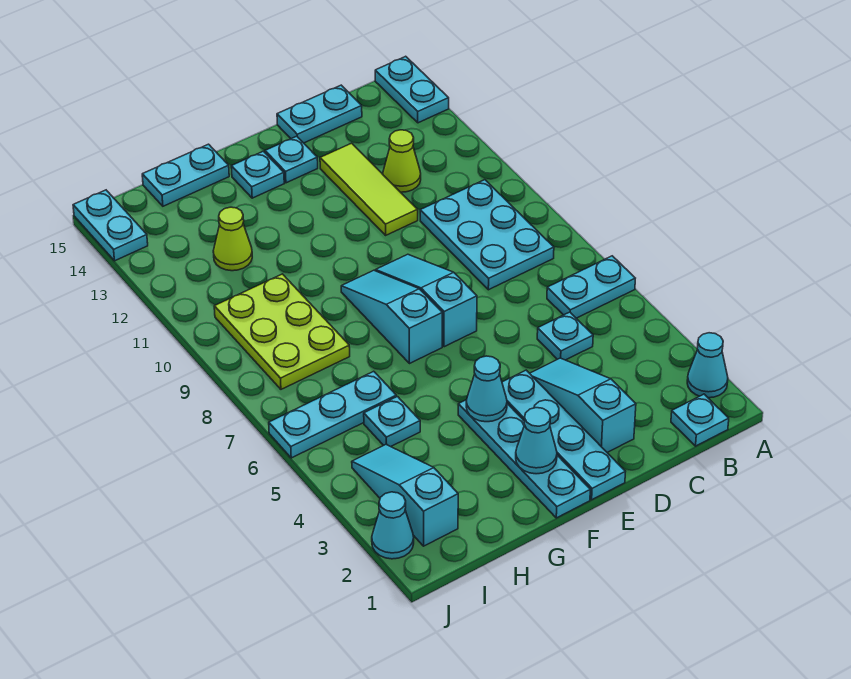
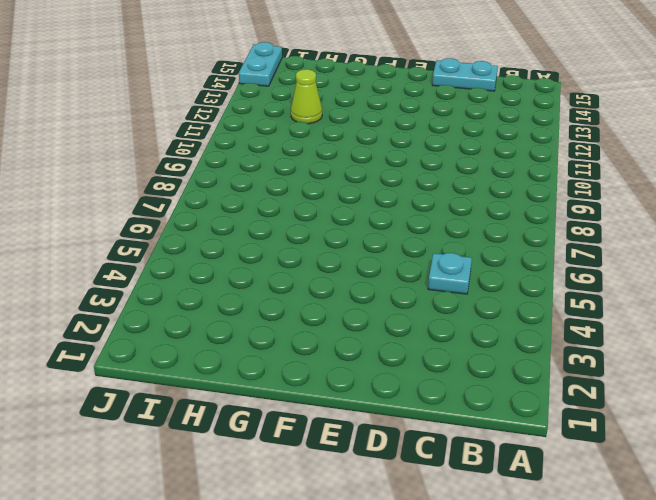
none -> cyan cone A2 level 1
none -> cyan plate A6:B6 level 1
none -> cyan plate A14:A15 level 1

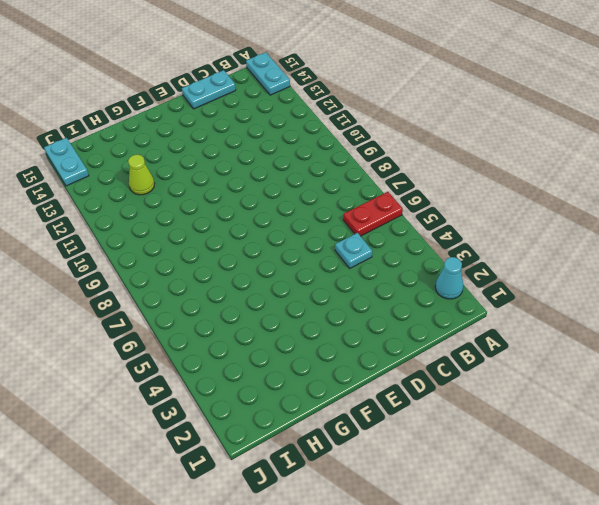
red plate A6:B6 level 1 -> cyan plate A6:B6 level 1
none -> cyan plate B1 level 1
none -> cyan plate B8:C10 level 1
none -> lime cone C12 level 1

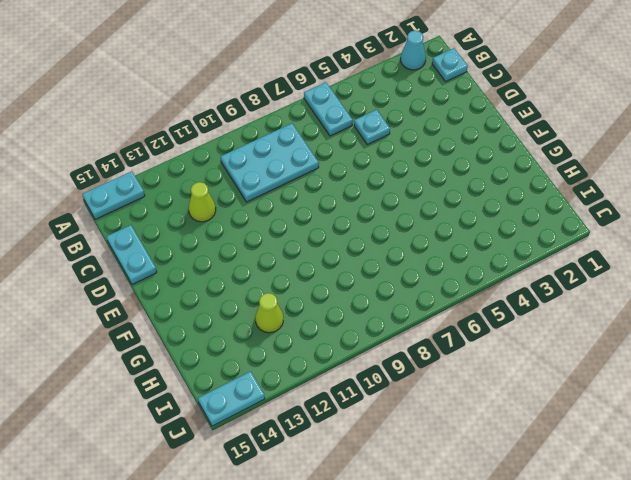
none -> cyan slope D2:D4 level 1 top 2
none -> lime tile D11:D13 level 1
none -> cyan plate E1:E4 level 1

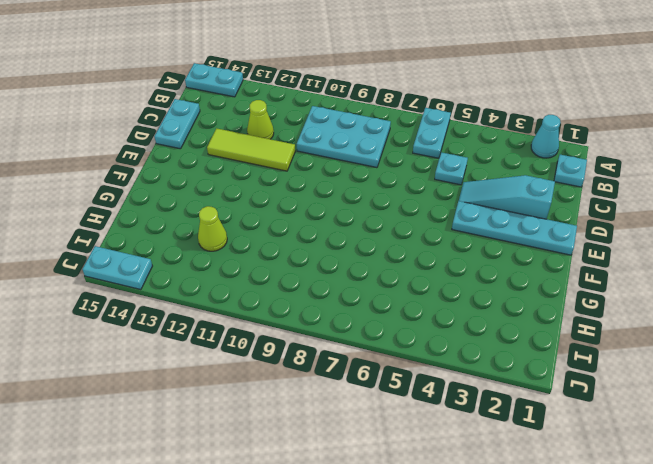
none -> cyan slope E7:E9 level 1 top 7
none -> cyan plate E14 level 1
none -> cyan plate F1:F4 level 1

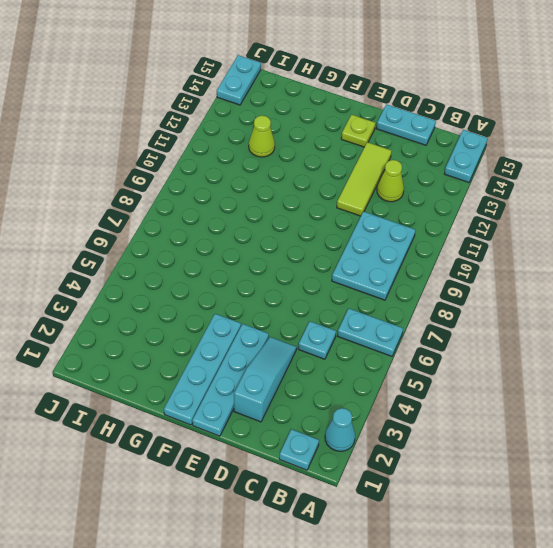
lime plate E14 level 1 -> cyan plate E14 level 1
none -> cyan slope E7:E9 level 1 top 7
none -> cyan slope F7:F9 level 1 top 7
none -> cyan plate F14 level 1

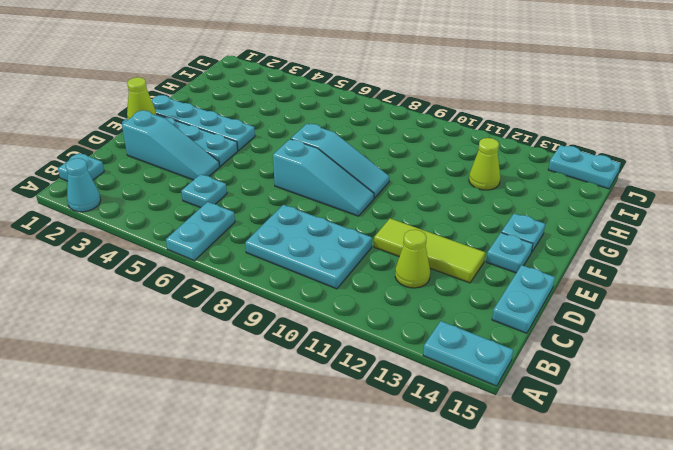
lime cone E1 level 2 -> none
none -> cyan plate G15:H15 level 1
none -> cyan plate H5 level 1
none -> cyan plate H6:J6 level 1

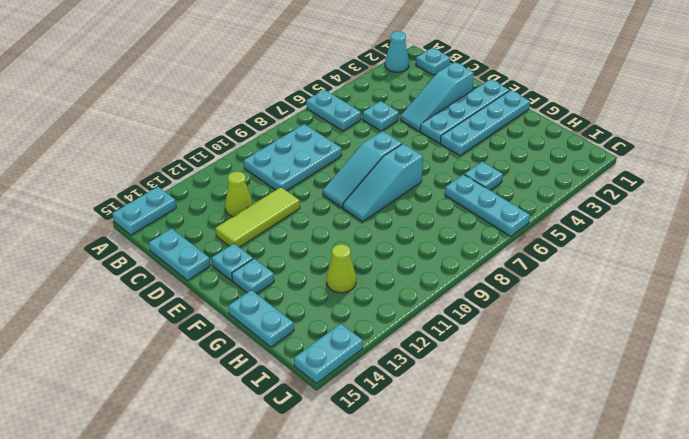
none -> lime plate H8:I10 level 1
none -> cyan slope I2:I4 level 1 top 2
none -> cyan cone J2 level 1

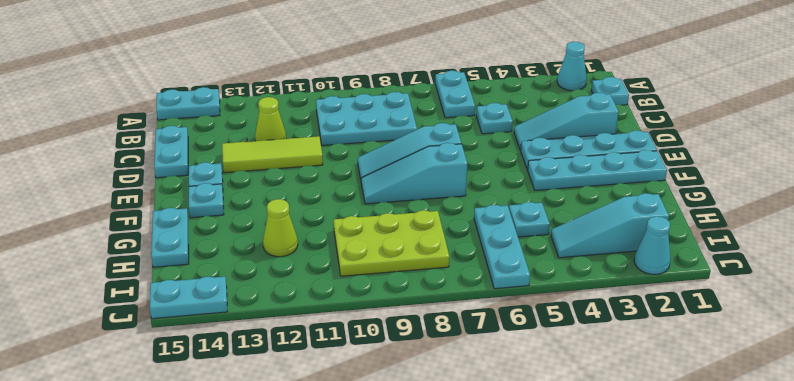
none -> cyan cone F2 level 2
none -> cyan cone F4 level 2

